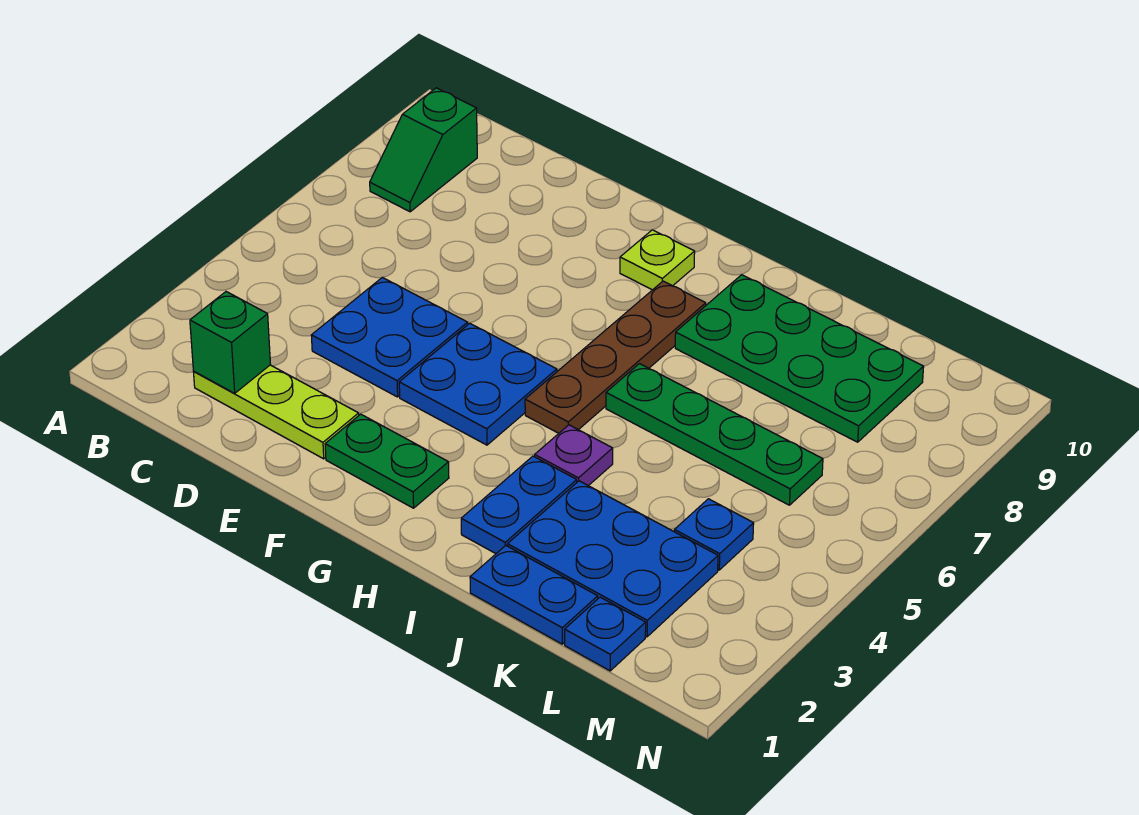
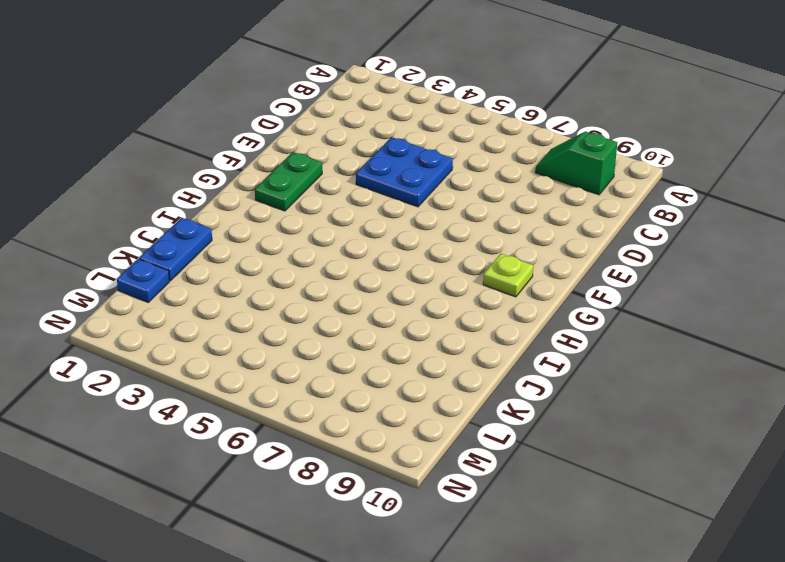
none -> lime plate C2:E2 level 1
none -> blue plate F4:G5 level 1
none -> brown plate H5:H8 level 1

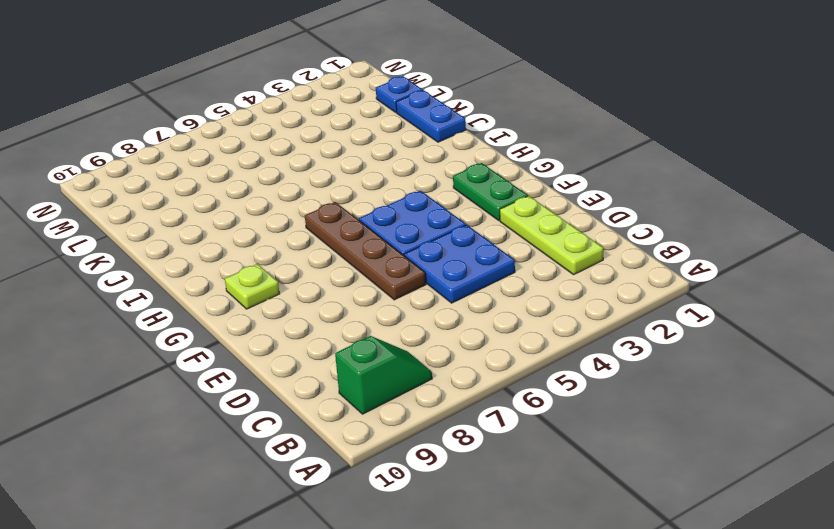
brown plate E6:H6 level 1 -> brown plate H5:H8 level 1
none -> blue plate I2:I3 level 1
none -> purple plate I4 level 1
none -> green plate I6:L6 level 1

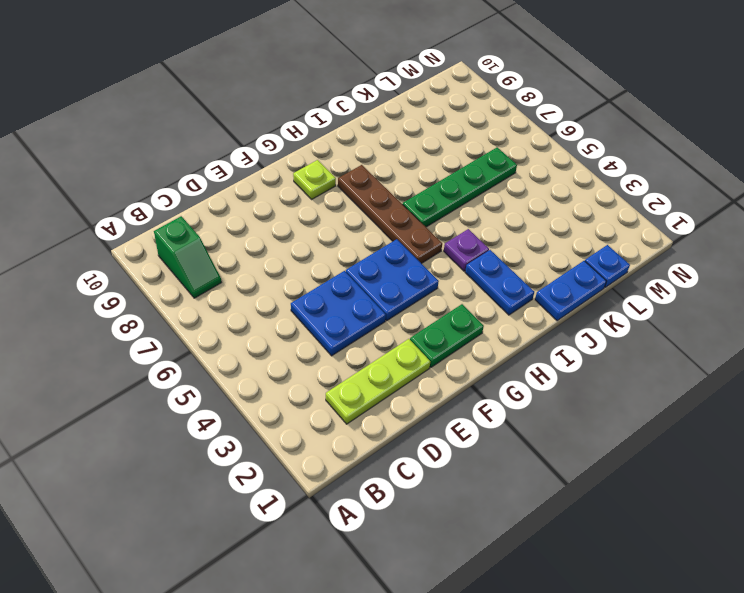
none -> green plate I8:L9 level 1
none -> blue plate J2:L3 level 1
none -> blue plate L4 level 1

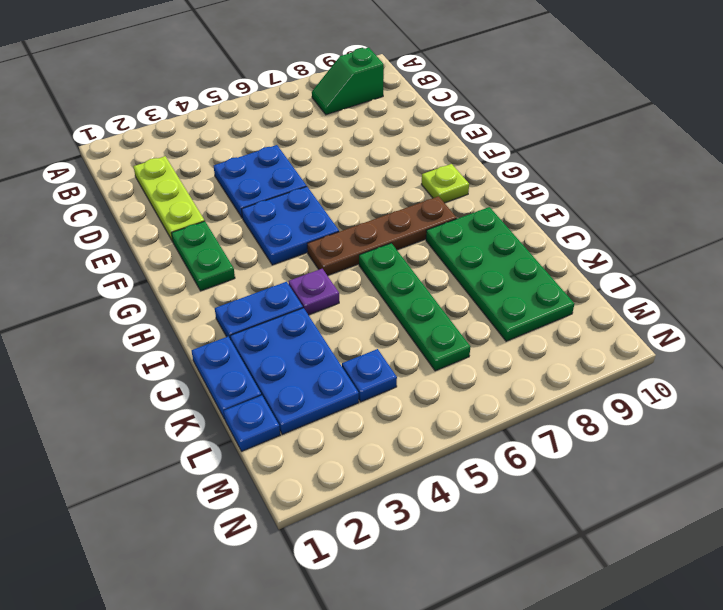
none -> green brick C2 level 2

